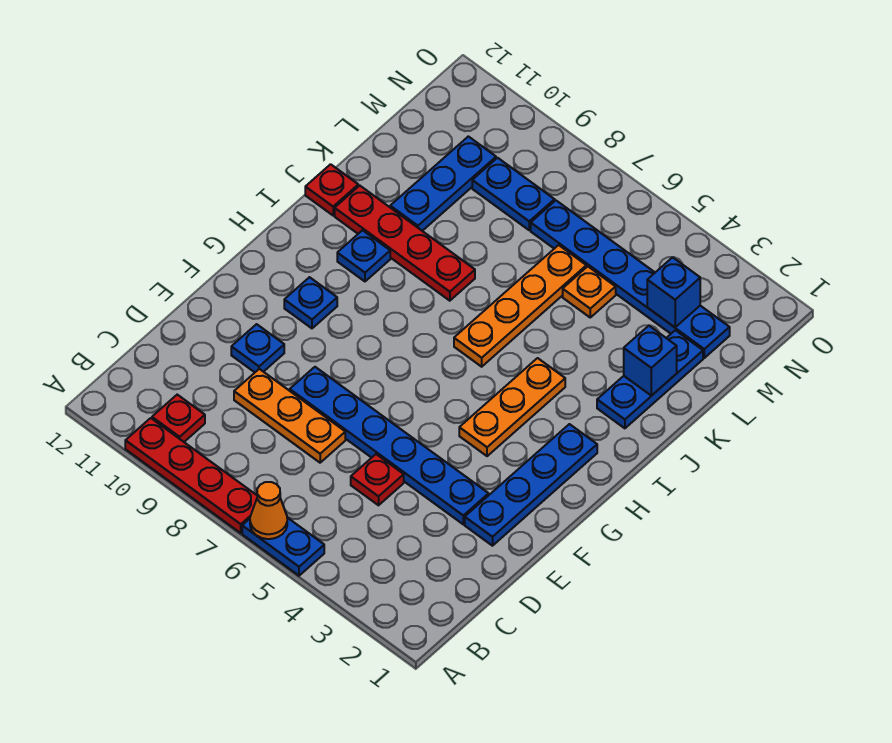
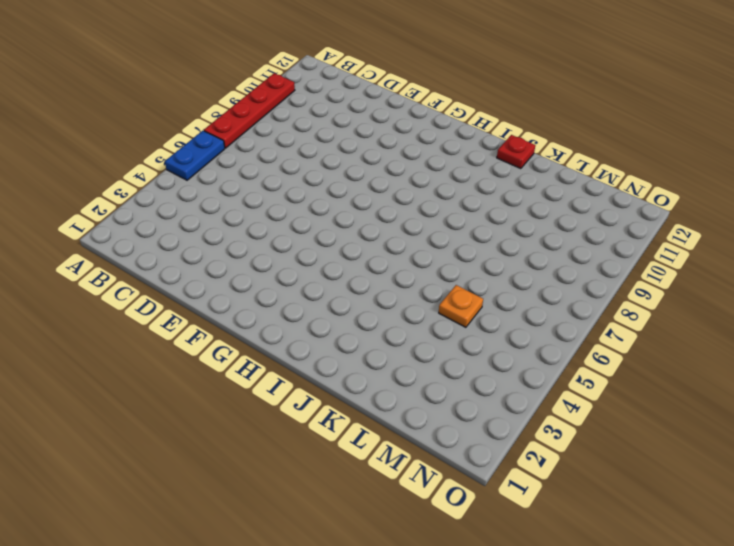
none -> red plate B10 level 1
none -> red plate D5 level 1
none -> orange plate D7:D9 level 1

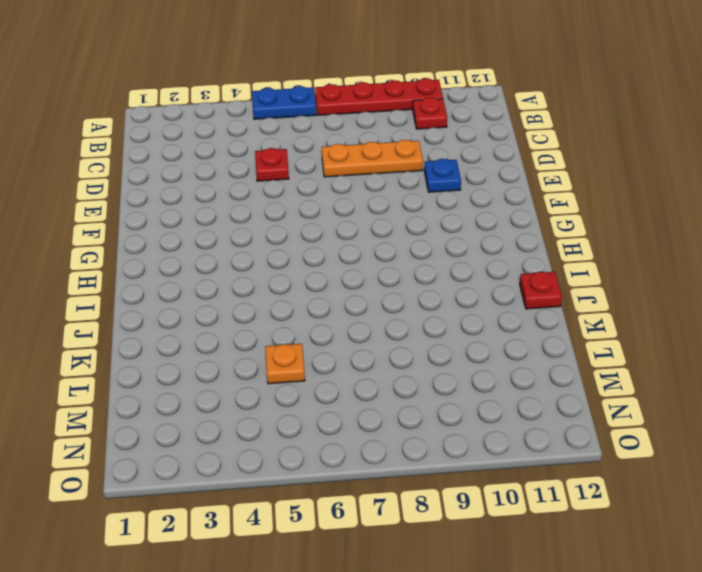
none -> blue plate E2:H2 level 1
none -> blue plate E3:E8 level 1
none -> orange plate G4:I4 level 1

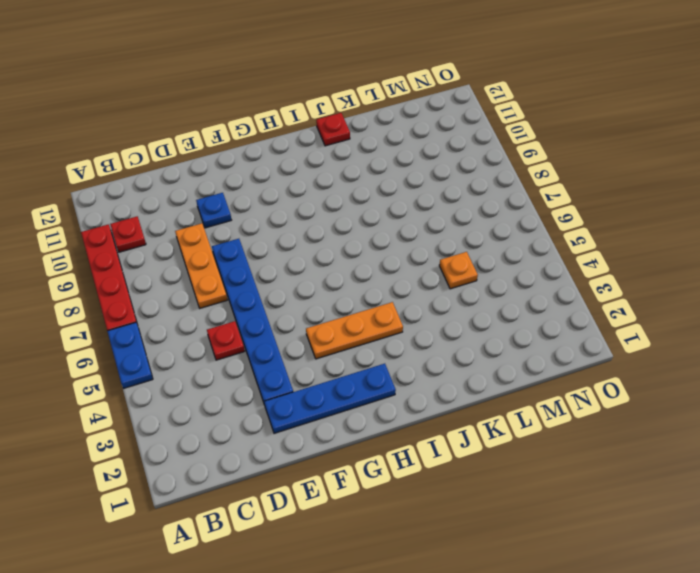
none -> blue plate G10 level 1
none -> orange plate I6:L6 level 1
none -> blue plate I10 level 1

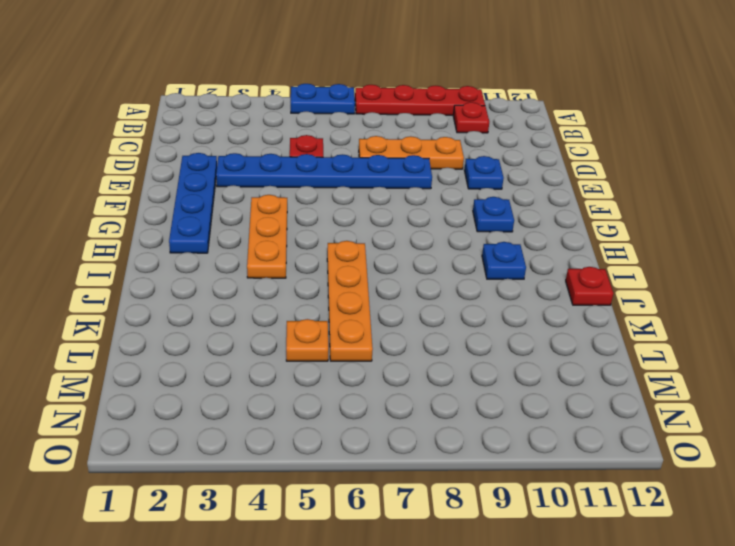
none -> blue plate J2:L2 level 1
none -> red plate J8:J11 level 1
none -> blue plate K10:M10 level 1

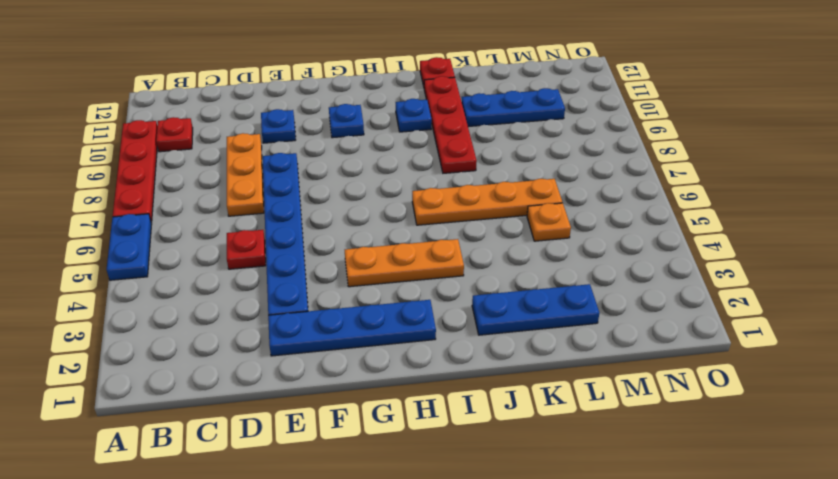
none -> blue plate M2:M7 level 1
none -> blue plate M8:M9 level 1
none -> orange cone A6 level 2

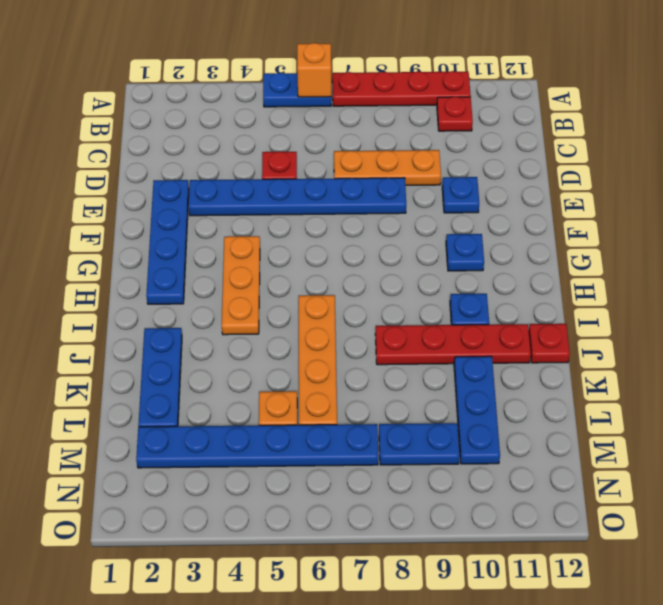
orange brick A6 level 2 -> orange cone A6 level 2
none -> blue brick K2 level 2
none -> blue brick M3 level 2

